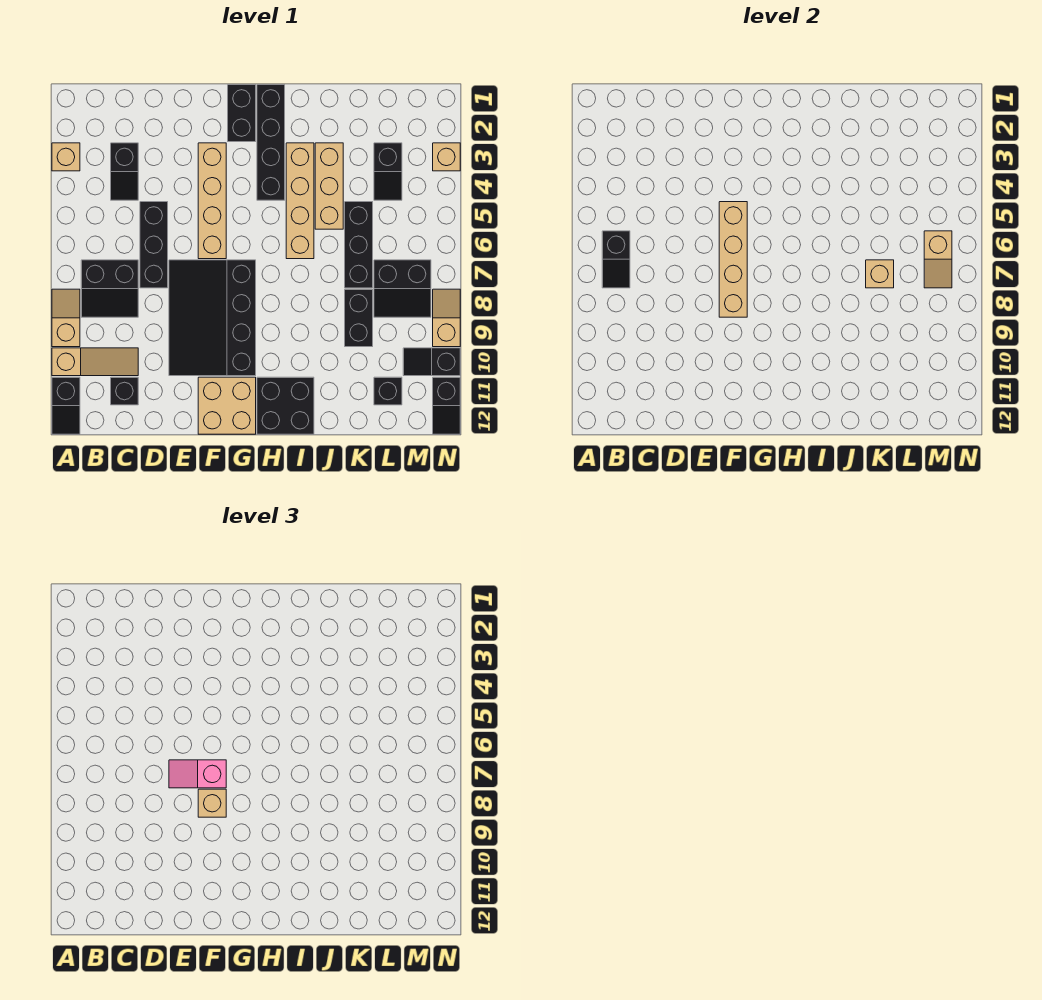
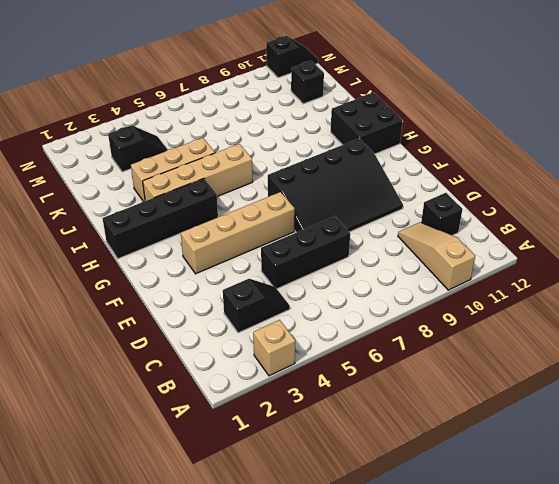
none -> tan slope A8:A9 level 1 top 9
none -> black slope A11:A12 level 1 top 11
none -> black slope B7:C8 level 1 top 7
none -> tan brick F11:G12 level 1

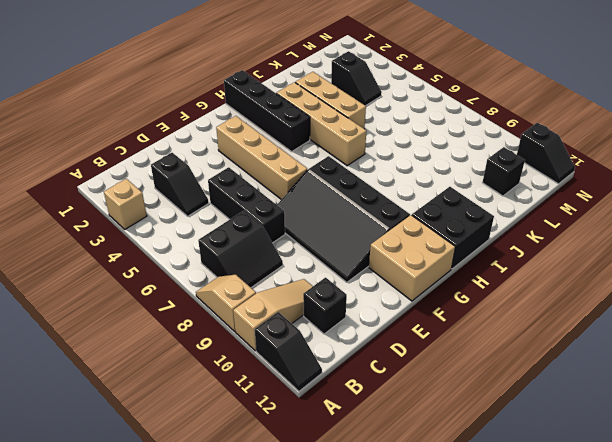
none -> black brick G1:G2 level 1
none -> black brick K5:K7 level 1
none -> black brick K8:K9 level 1
none -> black slope L7:M8 level 1 top 7

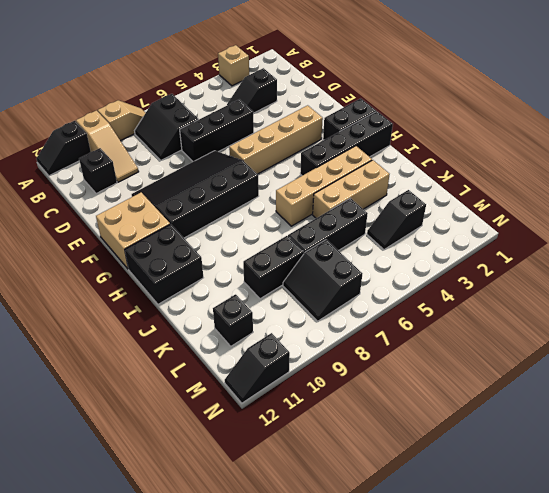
none -> black slope M10:N10 level 1 top N
none -> tan brick N3 level 1
none -> tan slope N8:N9 level 1 top 9
none -> black slope B6:B7 level 2 top 6

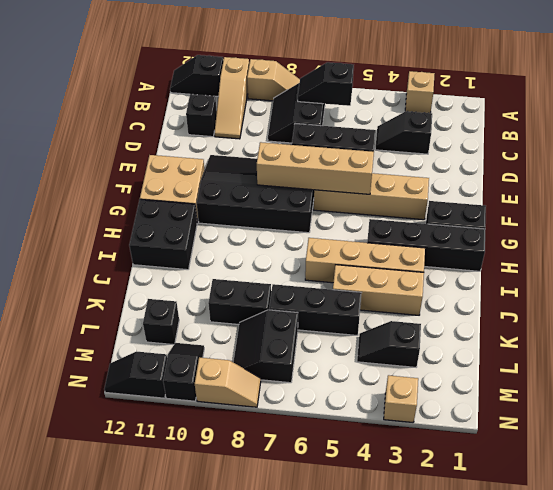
none -> tan brick K7 level 2
none -> tan slope M6:M7 level 2 top 6
none -> pink slope E7:F7 level 3 top F
none -> tan brick F8 level 3

